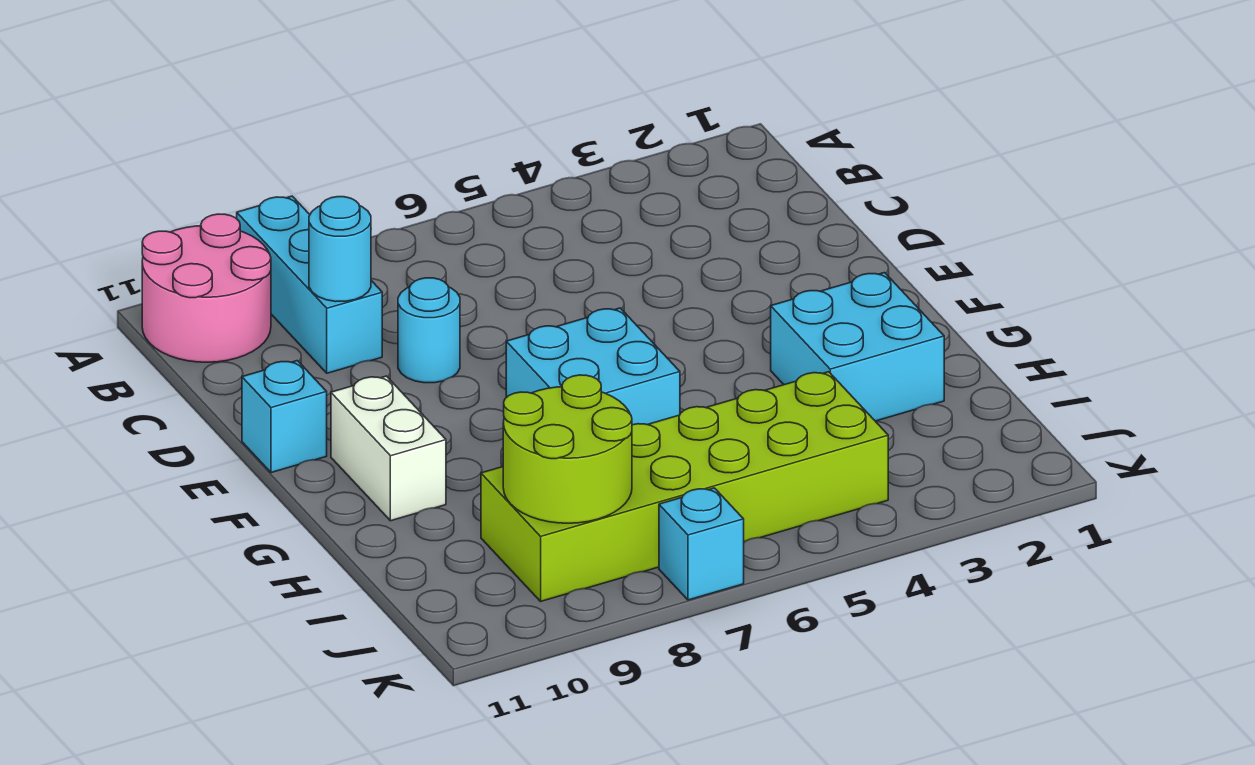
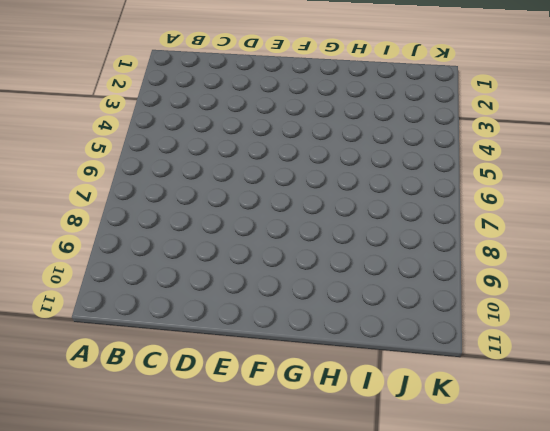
none -> cyan brick A9:C9 level 1
none -> pink round brick A10:B11 level 1

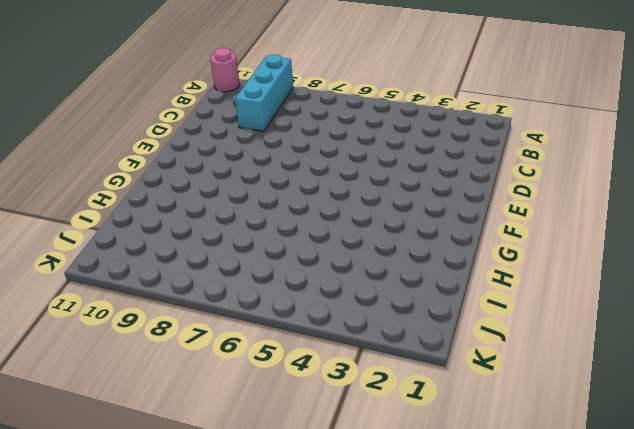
pink round brick A11 level 1 -> pink round brick A10:B11 level 1
none -> cyan round brick D8 level 1
none -> cyan brick E11 level 1

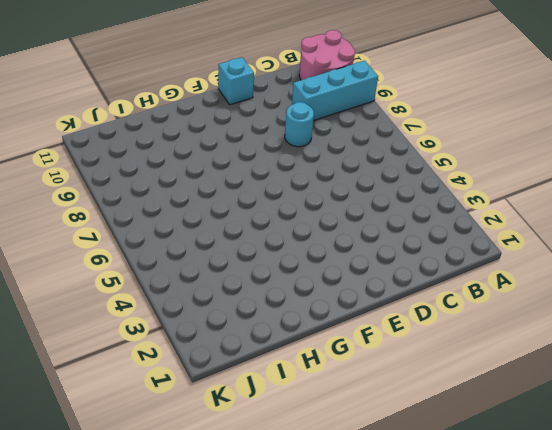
none -> cyan brick F6:G7 level 1
none -> white brick F10:G10 level 1

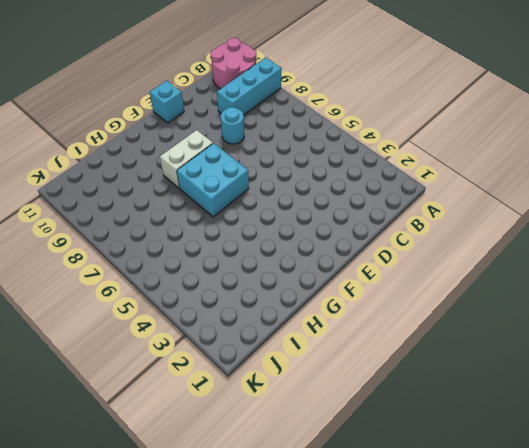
white brick F8:G8 level 1 -> white brick F10:G10 level 1
none -> cyan brick G2:H3 level 1
none -> lime brick I4:J9 level 1

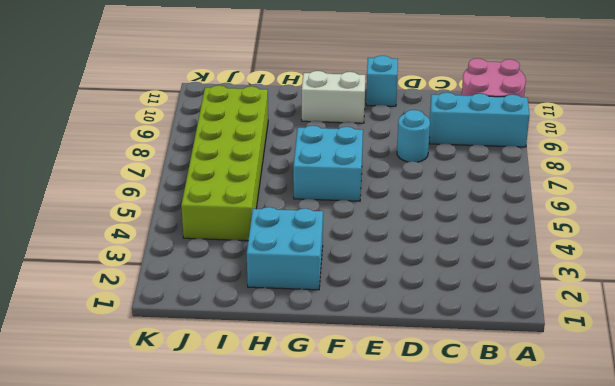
none -> cyan brick K7 level 1
none -> cyan round brick C9 level 2

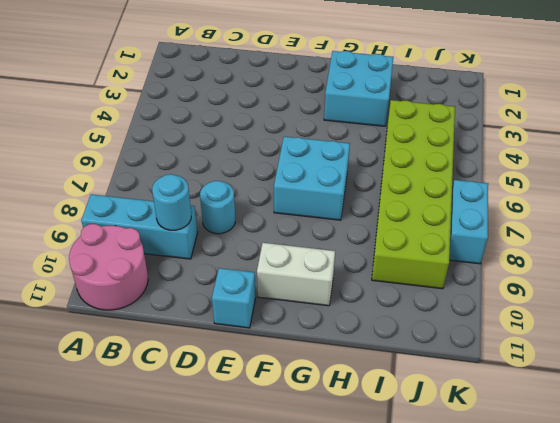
cyan brick K7:K8 level 1 -> cyan brick K7 level 1
none -> lime round brick I8:J9 level 2

